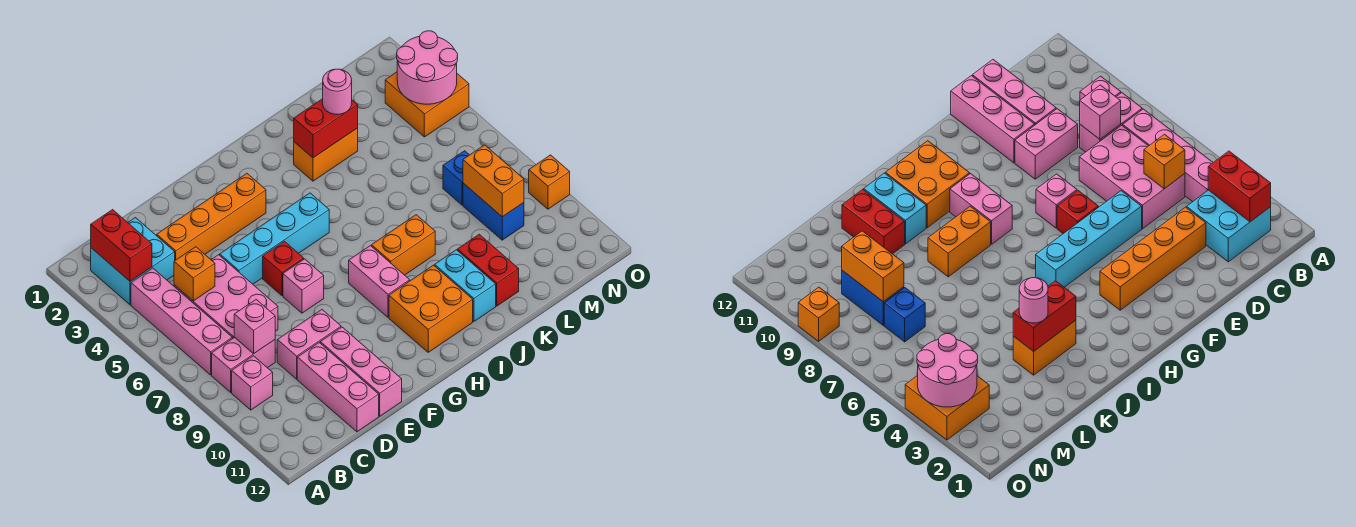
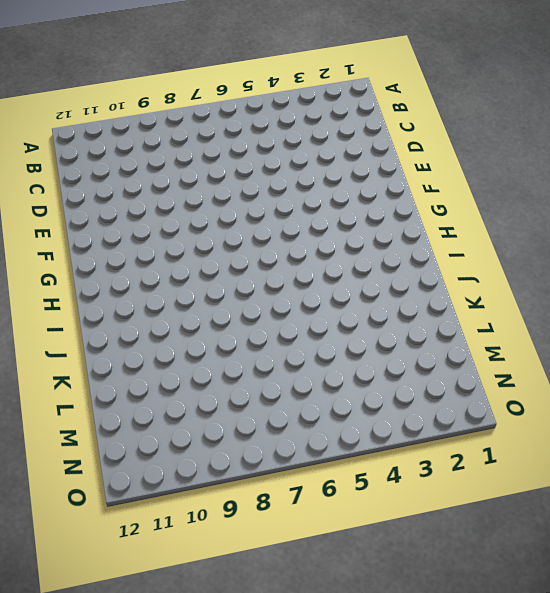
none -> cyan brick B2:C3 level 1
none -> pink brick B4:B7 level 1
none -> pink brick B8:C8 level 1

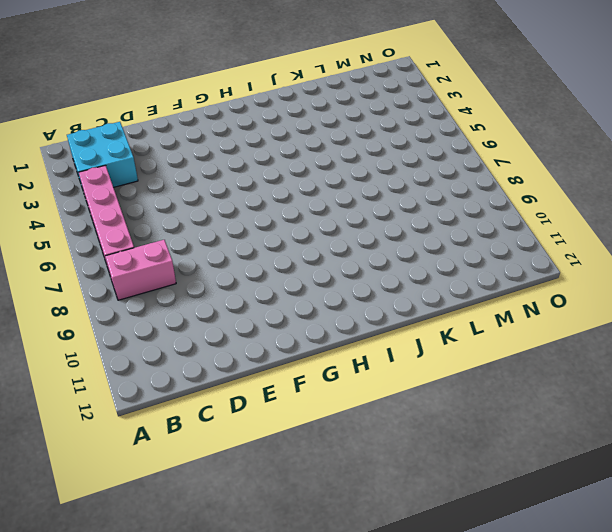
none -> pink brick B9 level 1
none -> pink brick C5:D7 level 1
none -> orange brick D3:G3 level 1

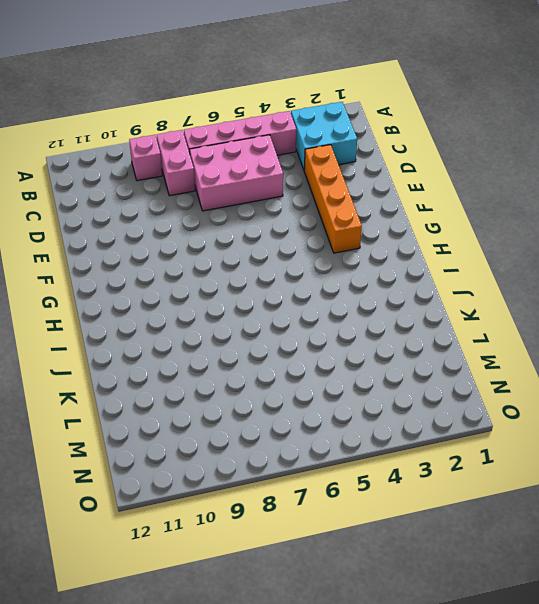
none -> pink brick D9:E9 level 1
none -> pink brick D10:D12 level 1
none -> cyan brick E5:H5 level 1

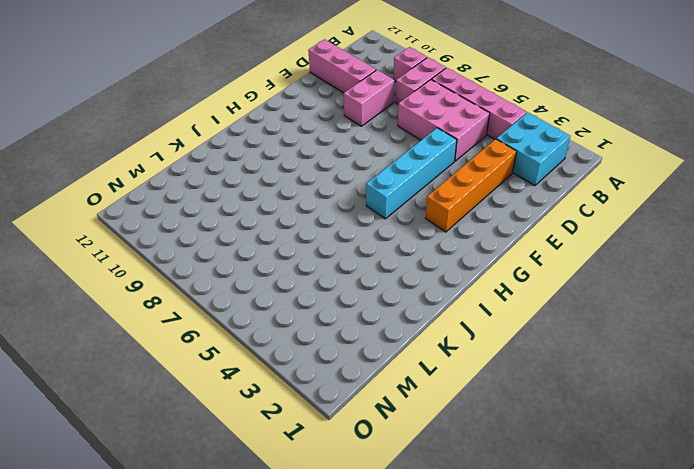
none -> pink brick E10:E12 level 1
none -> red brick F6 level 1
none -> pink brick F7 level 1

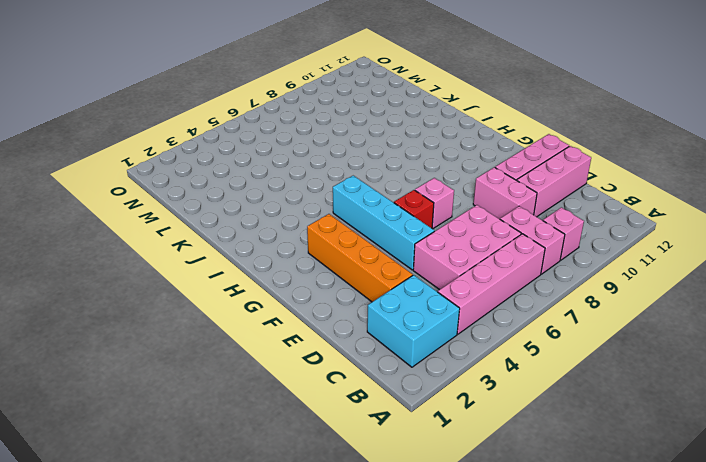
none -> pink brick H8:H9 level 1
none -> orange brick H10:I11 level 1
none -> orange brick I8:J8 level 1

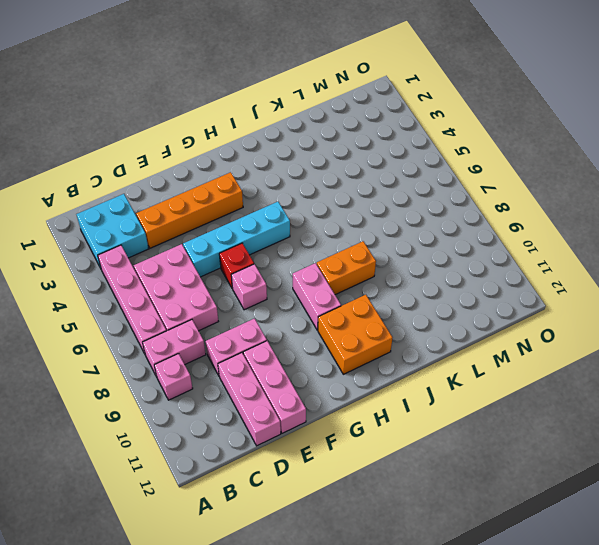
none -> orange brick J3:K3 level 1
none -> cyan brick J10:J11 level 1
none -> red brick K10:K11 level 1

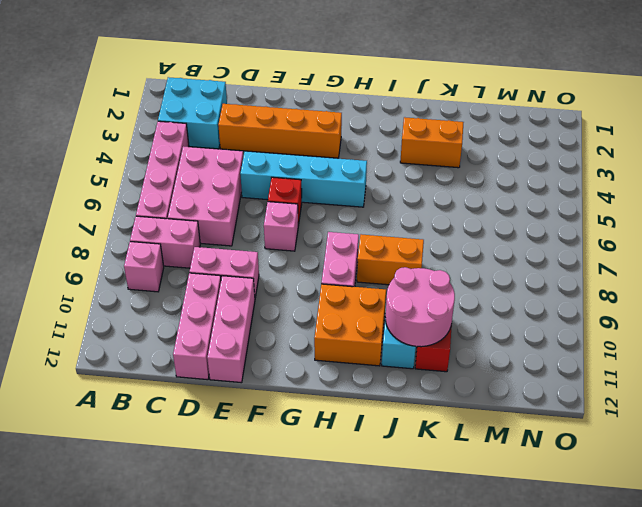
pink round brick J10:K11 level 2 -> pink round brick N3:O4 level 2
none -> blue brick M7 level 1
none -> blue brick M8:M9 level 1
none -> orange brick N3:O4 level 1

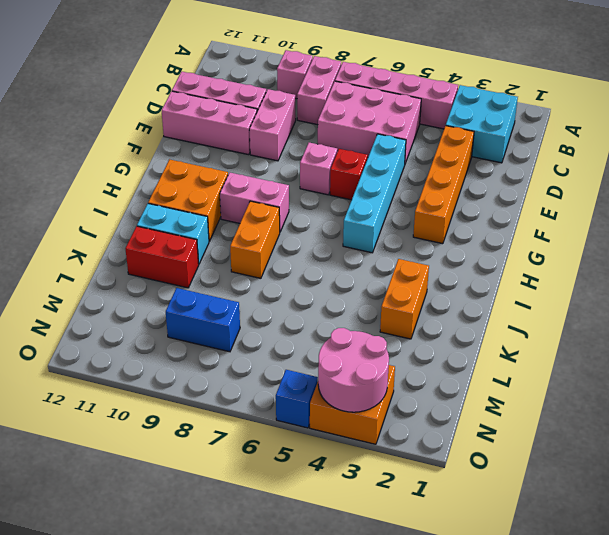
blue brick O5 level 1 -> blue brick M7 level 1
none -> orange brick O9 level 1
none -> red brick B2:B3 level 2
none -> orange brick C5 level 2

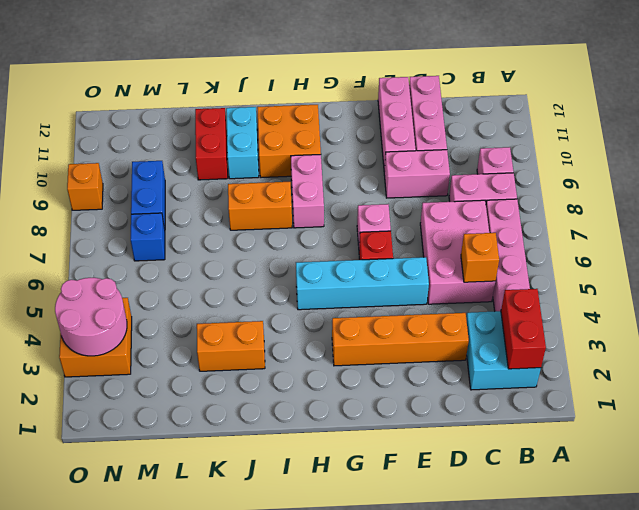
none -> pink brick C8 level 2
none -> red brick J3:K3 level 2
none -> orange brick M8:M9 level 2

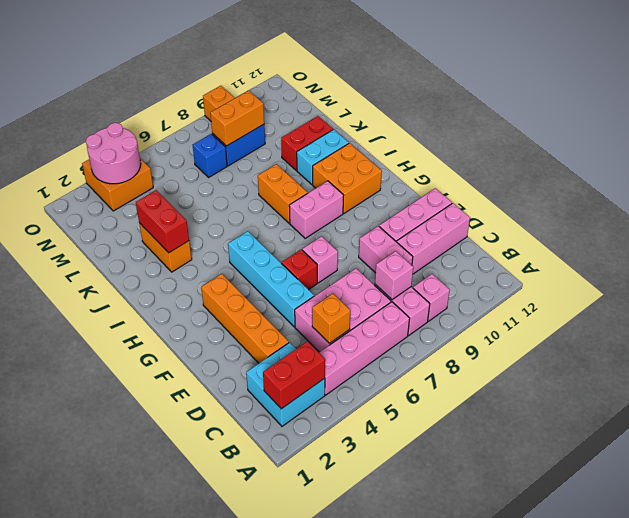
none -> pink round brick K3 level 3

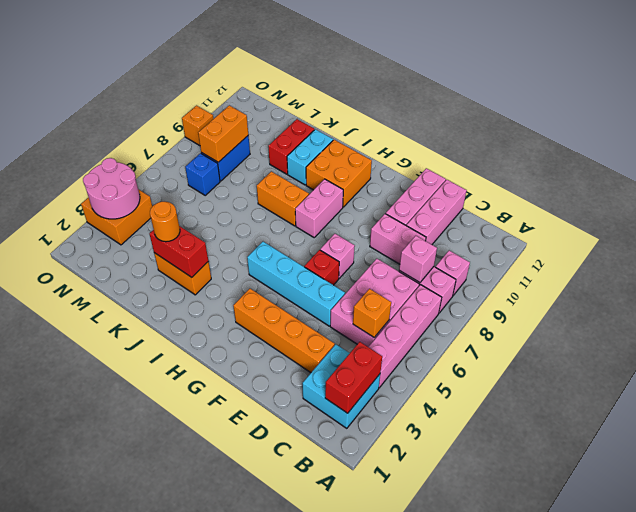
orange round brick K3 level 3 -> pink round brick K3 level 3

